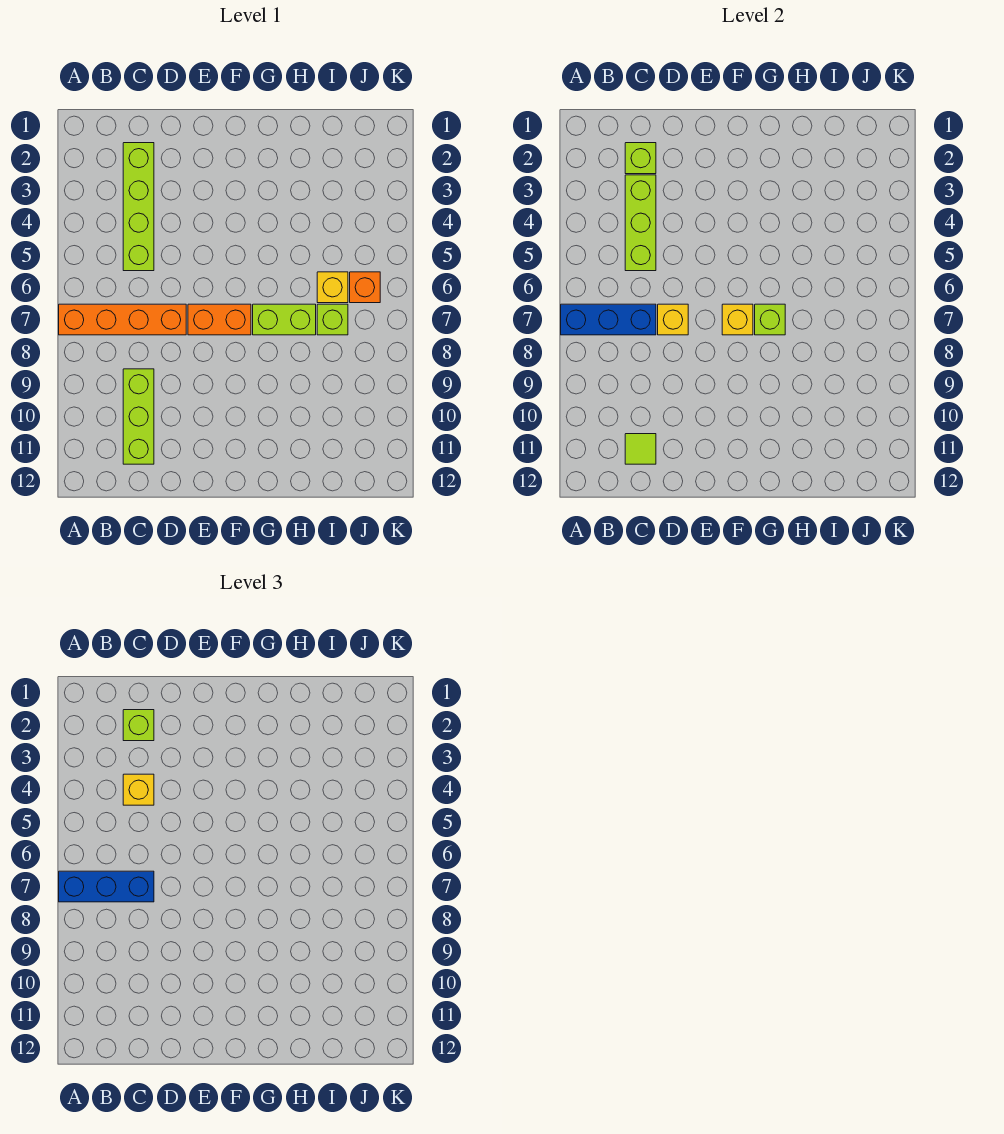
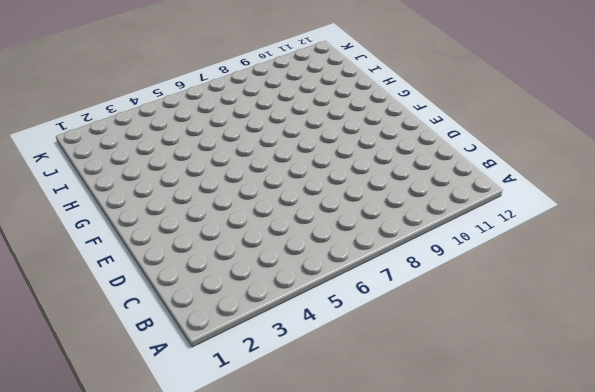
none -> orange brick A7:D7 level 1
none -> lime brick C2:C5 level 1
none -> lime brick C9:C11 level 1

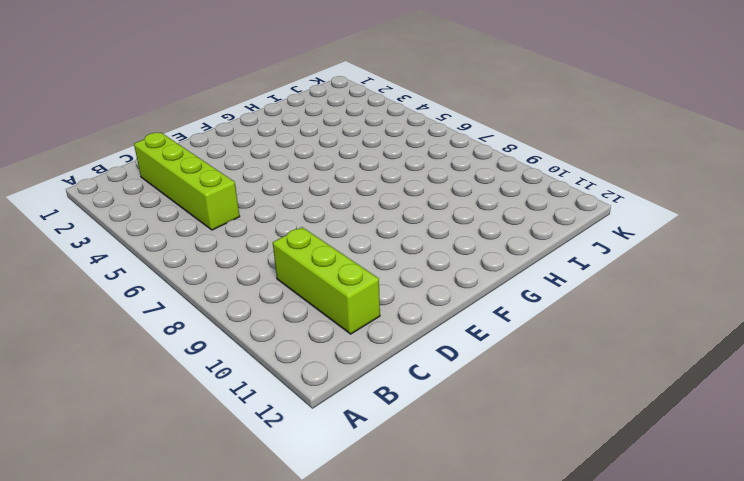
none -> orange brick A7:D7 level 1
none -> orange brick E7:F7 level 1
none -> lime brick G7:H7 level 1

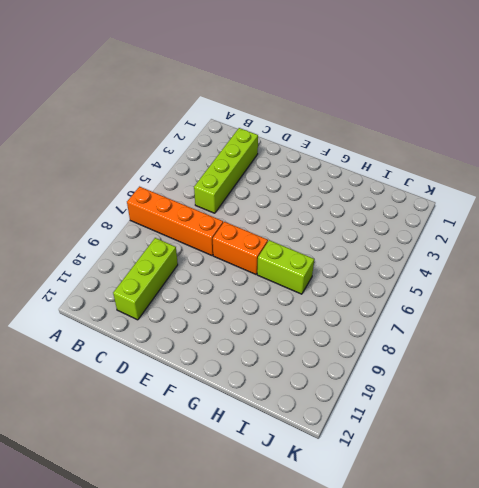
none -> yellow brick I6 level 1
none -> lime brick I7 level 1
none -> orange brick J6 level 1

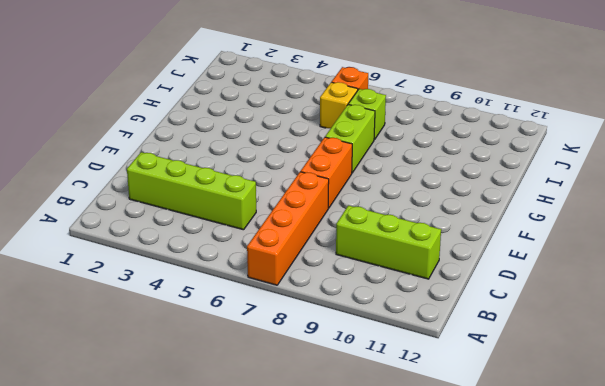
none -> blue brick A7:C7 level 2
none -> lime brick C2 level 2
none -> lime brick C3:C5 level 2

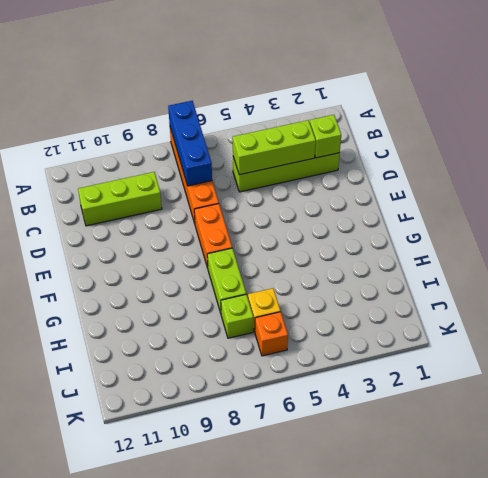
none -> lime tile C11 level 2
none -> yellow brick D7 level 2
none -> yellow brick F7 level 2

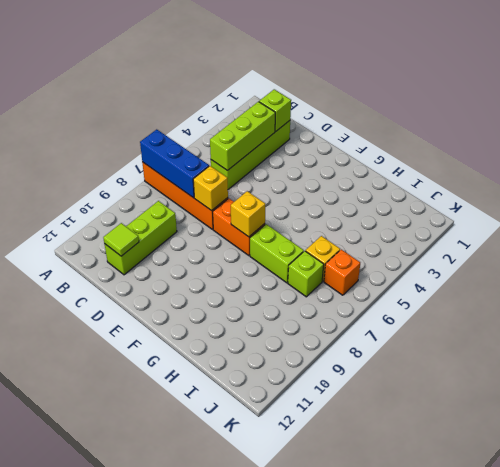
none -> lime brick G7 level 2
none -> blue brick A7:C7 level 3
none -> lime brick C2 level 3

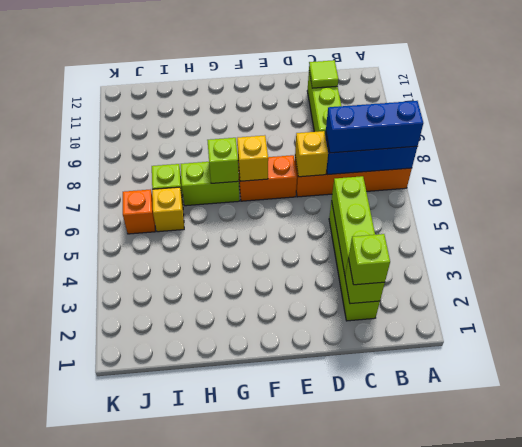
none -> yellow brick C4 level 3

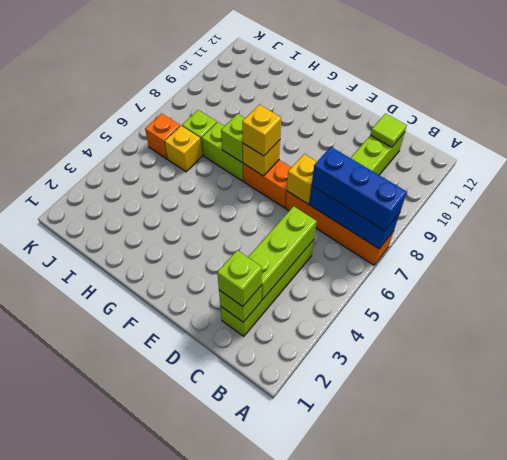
yellow brick F7 level 3 -> yellow brick C4 level 3

